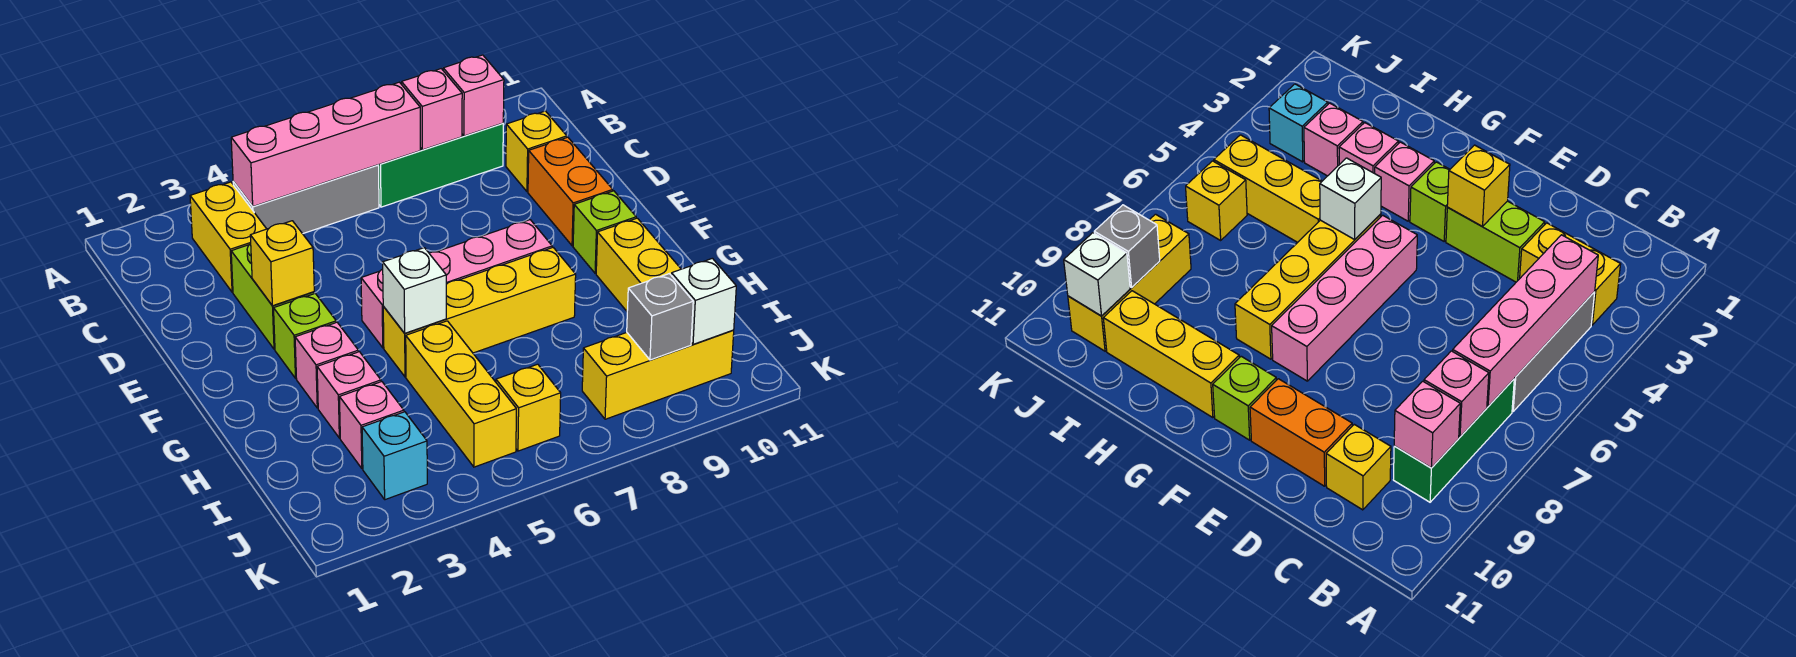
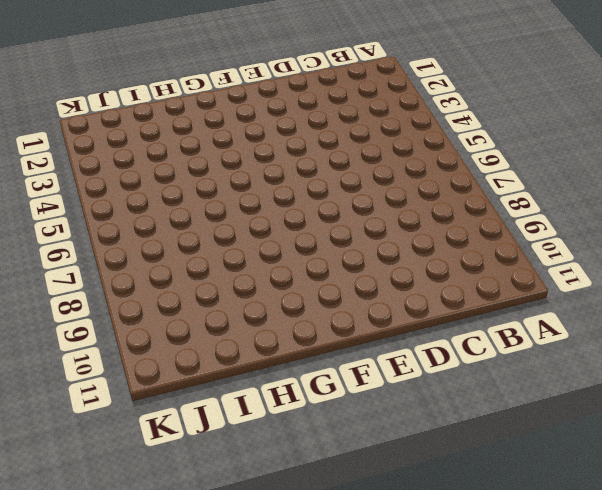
none -> yellow brick B3:C3 level 1
none -> grey brick B4:B6 level 1
none -> green brick B7:B9 level 1

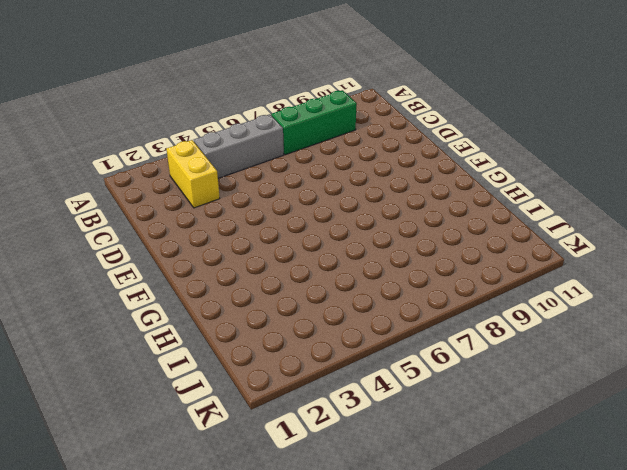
none -> yellow brick C10 level 1
none -> lime brick D3:E3 level 1
none -> orange brick D10:E10 level 1

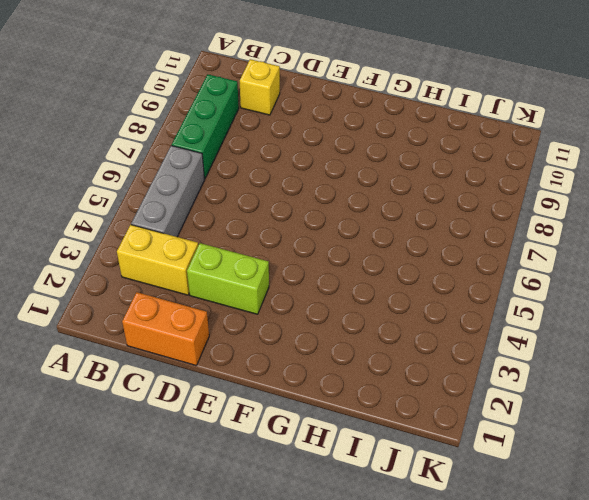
orange brick C1:D1 level 1 -> orange brick D10:E10 level 1
none -> lime brick F3 level 1
none -> pink brick F5:F8 level 1
none -> lime brick F10 level 1

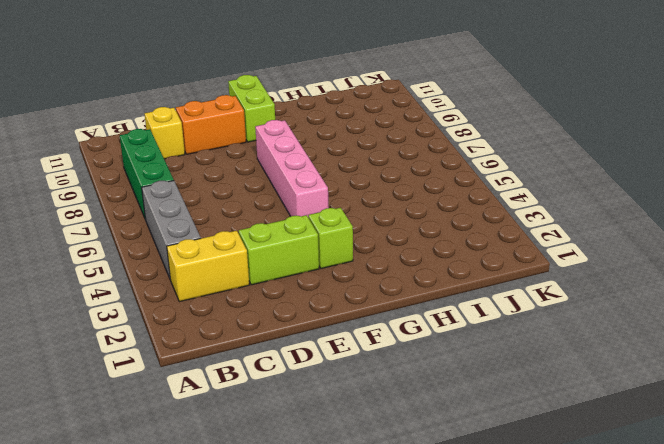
lime brick F10:F11 level 1 -> lime brick F10 level 1
none -> pink brick G3 level 1
none -> yellow brick G5:G8 level 1
none -> yellow brick G10:I10 level 1

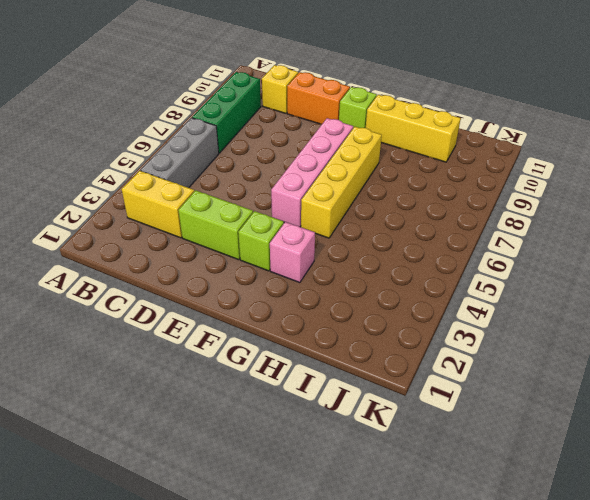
none -> pink brick H3 level 1
none -> yellow brick H5:J5 level 1
none -> pink brick I3 level 1

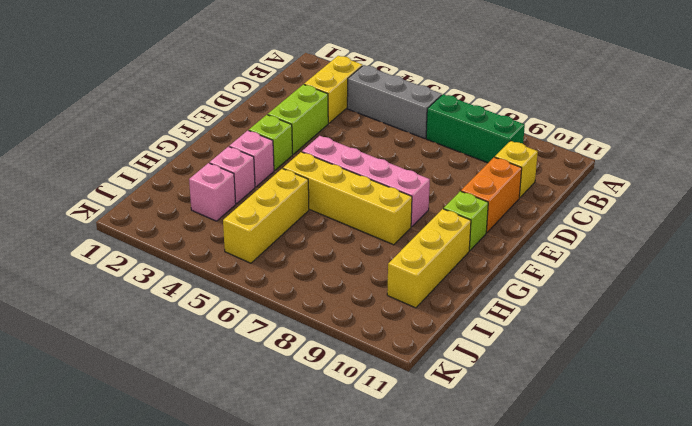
none -> cyan brick J3 level 1
none -> yellow brick J6 level 1
none -> yellow brick J8:J10 level 1

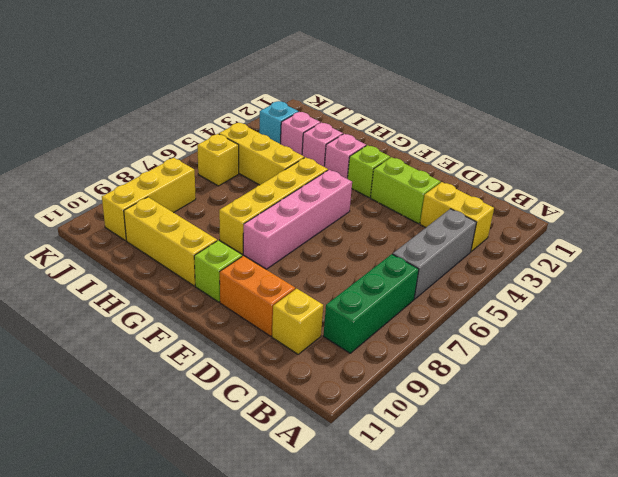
none -> pink brick B4:B7 level 2
none -> pink brick B8 level 2
none -> pink brick B9 level 2

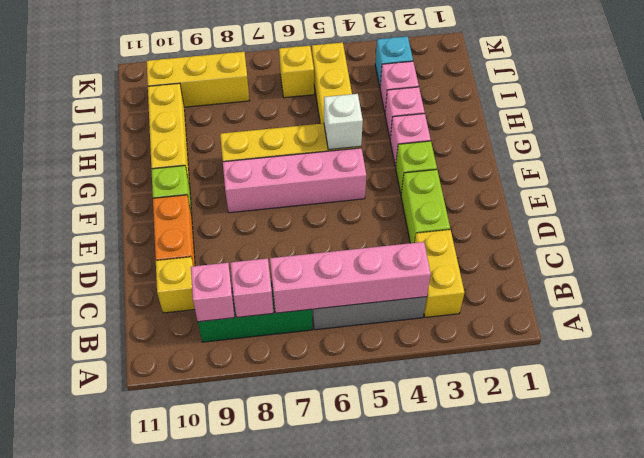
none -> yellow brick E3 level 2
none -> grey brick J9 level 2
none -> white brick J10 level 2

